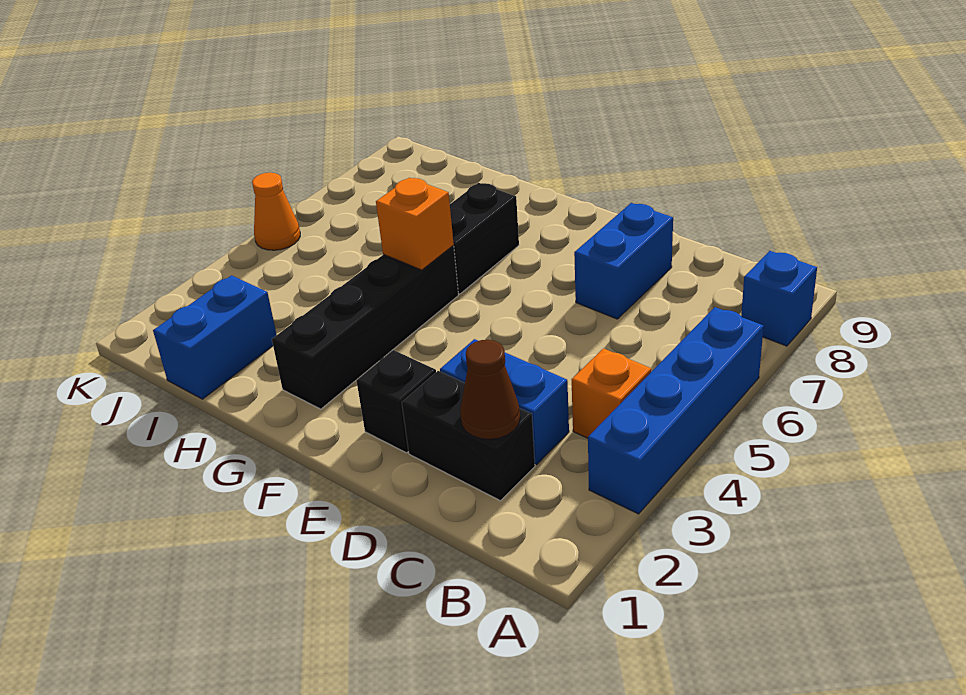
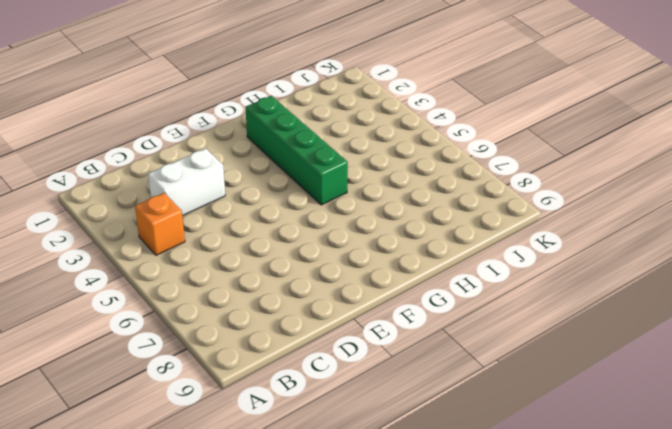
white brick C3:D3 level 1 -> blue brick C3:D3 level 1
green brick G2:G5 level 1 -> black brick G2:G5 level 1
none -> blue brick A3:A6 level 1
none -> blue brick A8 level 1
none -> black brick C2:D2 level 1

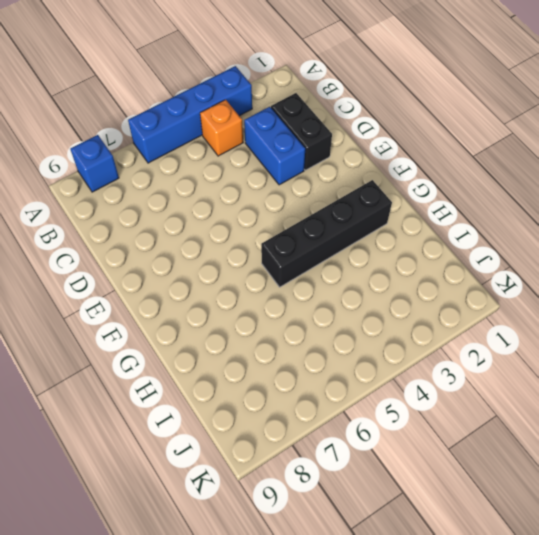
none -> blue brick D7:D8 level 1
none -> black brick E2 level 1
none -> black brick G6:G7 level 1

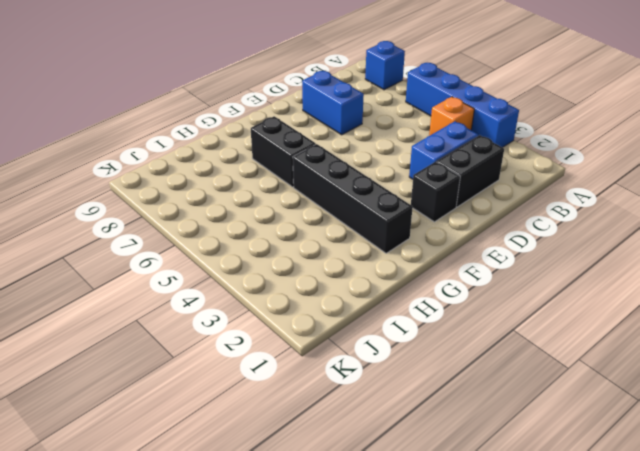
none -> blue brick I1:I2 level 1
none -> orange cone K5 level 1
none -> brown cone C2 level 2

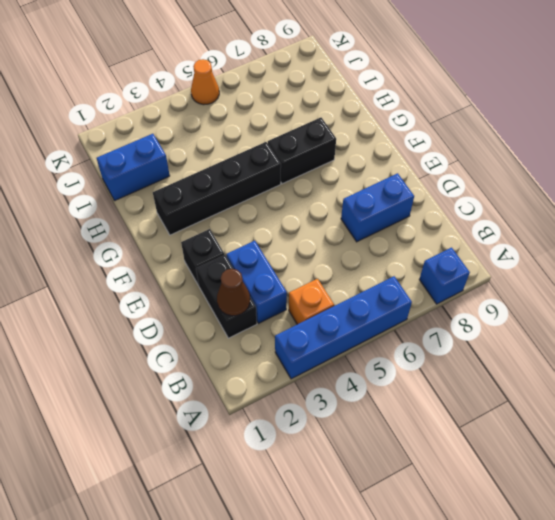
none -> orange brick G5 level 2

